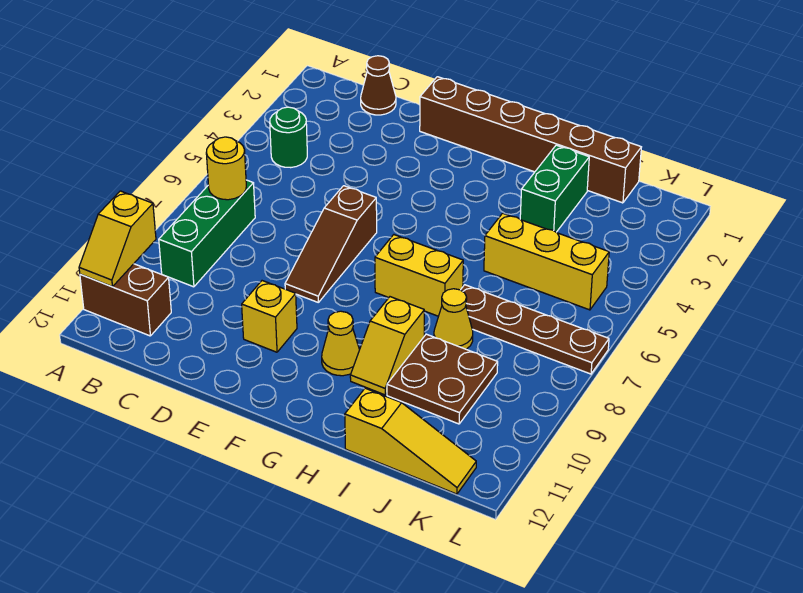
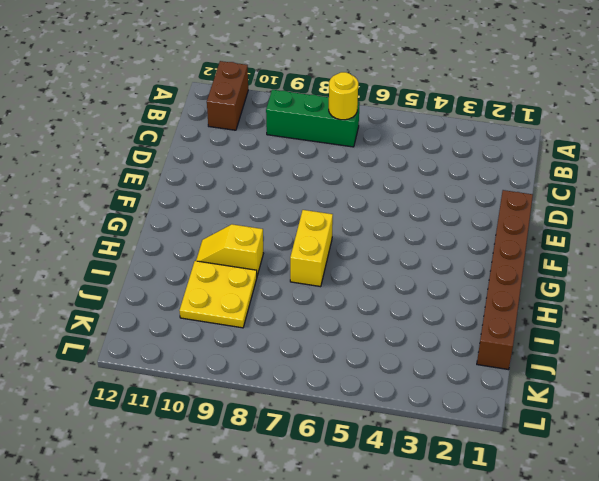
yellow plate I9:J10 level 1 -> brown plate I9:J10 level 1
none -> green round brick B4 level 1
none -> brown cone C1 level 1
none -> brown slope E6:E8 level 1 top 6

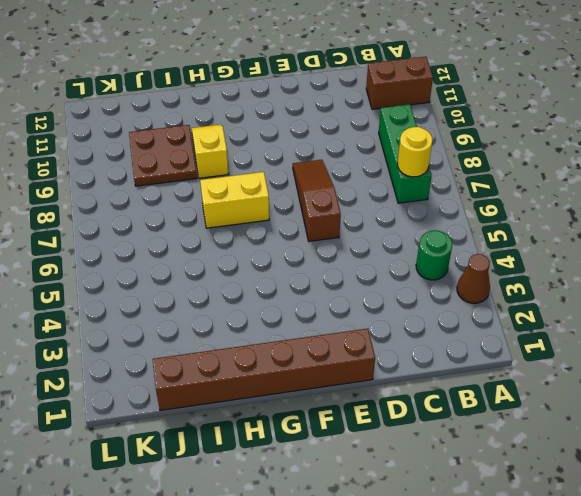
brown cone A3 level 1 -> brown cone C1 level 1
none -> yellow brick E10 level 1
none -> yellow cone G10 level 1
none -> green brick I2:I3 level 1

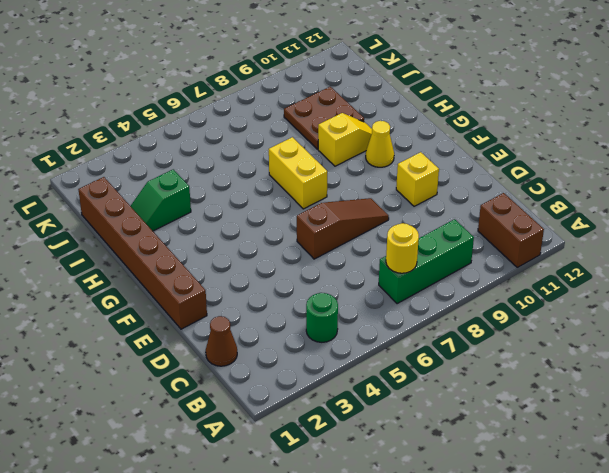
green slope I2:I3 level 1 top 3 -> green brick I2:I3 level 1
none -> yellow brick I5:K5 level 1
none -> brown plate I7:L7 level 1
none -> yellow cone I8 level 1

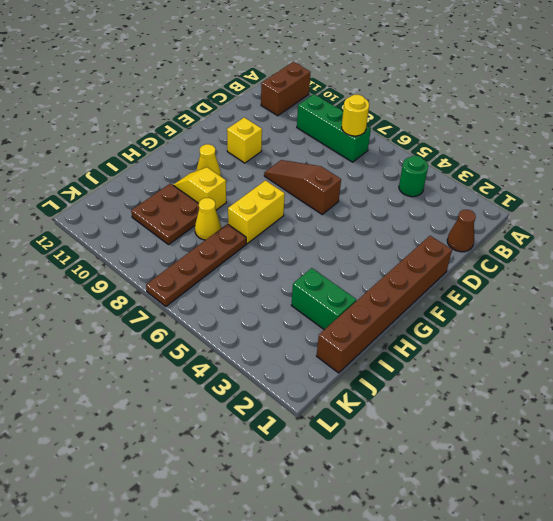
none -> yellow brick I5:K5 level 1
none -> yellow slope I12:K12 level 1 top I
none -> yellow slope A10:A11 level 2 top 10

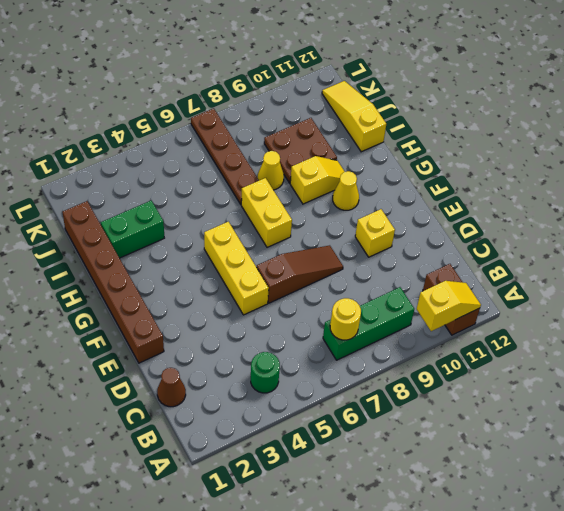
yellow brick E5:G5 level 1 -> yellow brick I5:K5 level 1

